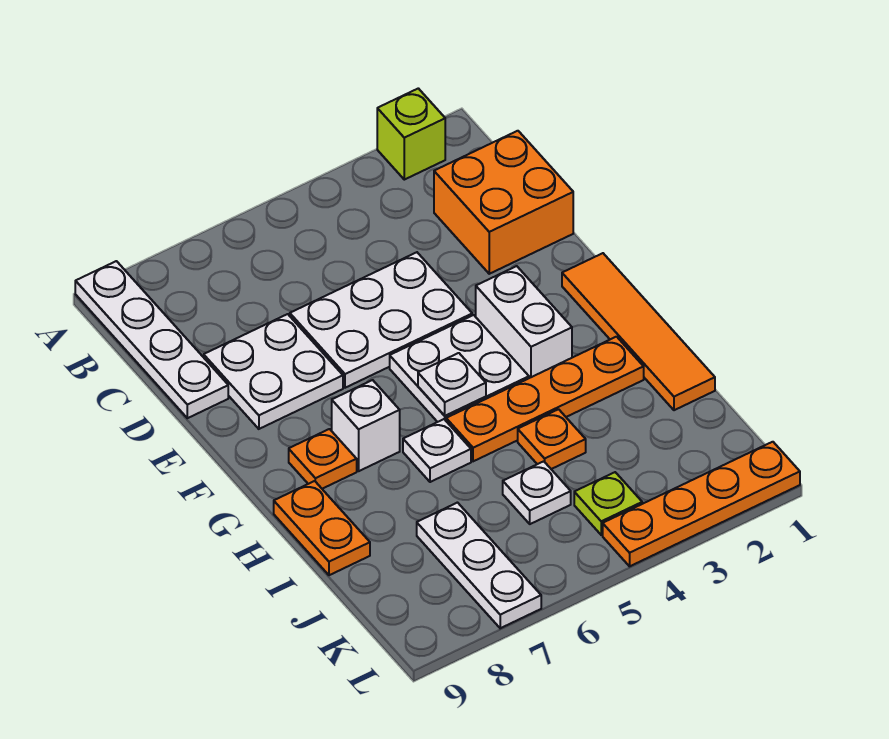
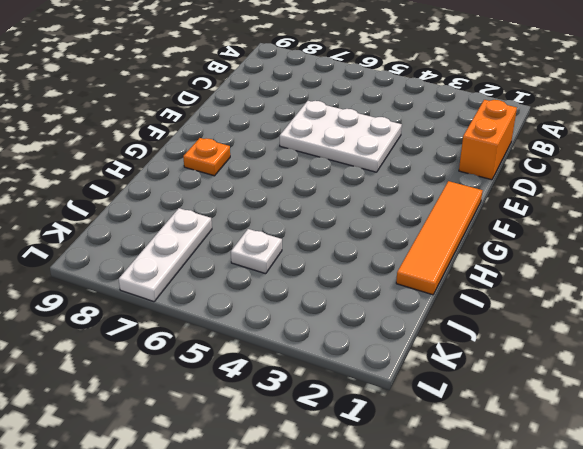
orange brick C1:D1 level 1 -> orange brick C1:D2 level 1
none -> lime brick A2 level 1
none -> white plate A9:D9 level 1
none -> white plate D7:E8 level 1

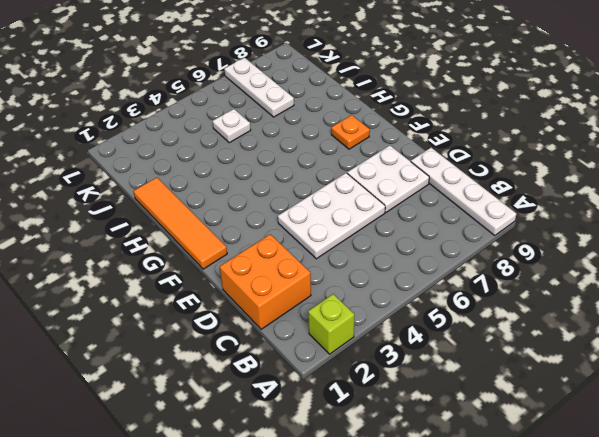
none -> white brick F3:G3 level 1
none -> white plate F4:G5 level 1
none -> white brick G7 level 1

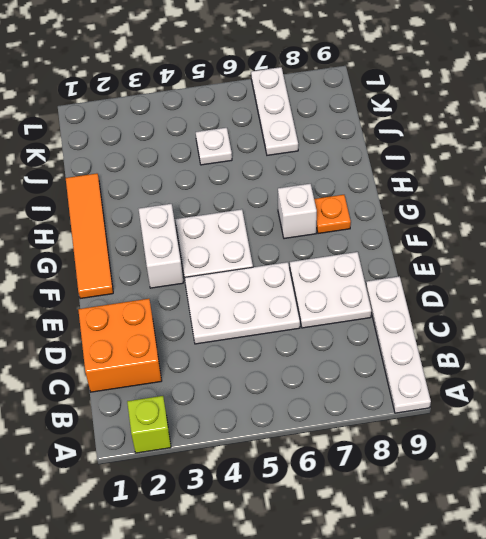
none -> orange plate H2:H5 level 1
none -> white plate H6 level 1
none -> orange plate H9:I9 level 1

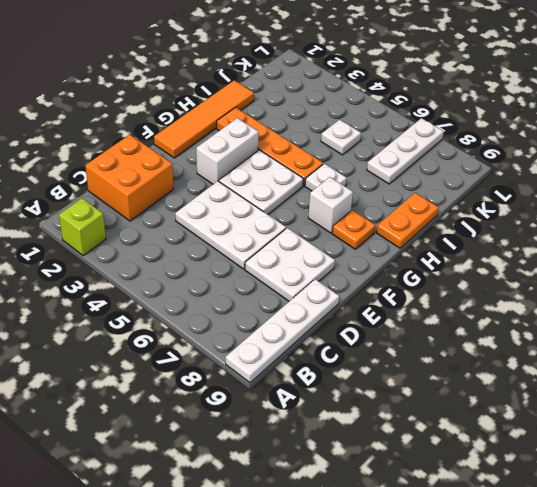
none -> orange plate I4 level 1
none -> lime plate K4 level 1
none -> orange plate L1:L4 level 1

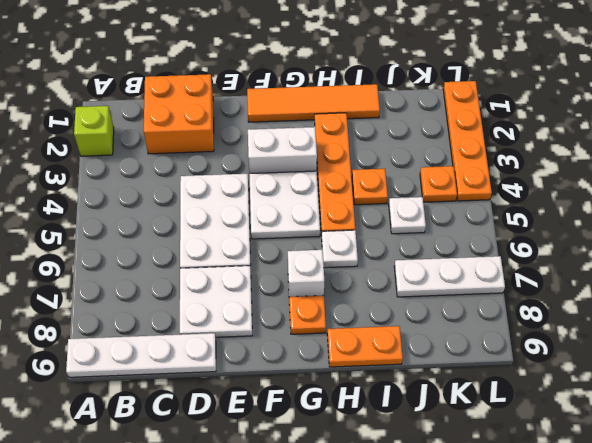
orange plate K4 level 1 -> lime plate K4 level 1
none -> white plate G5 level 2

